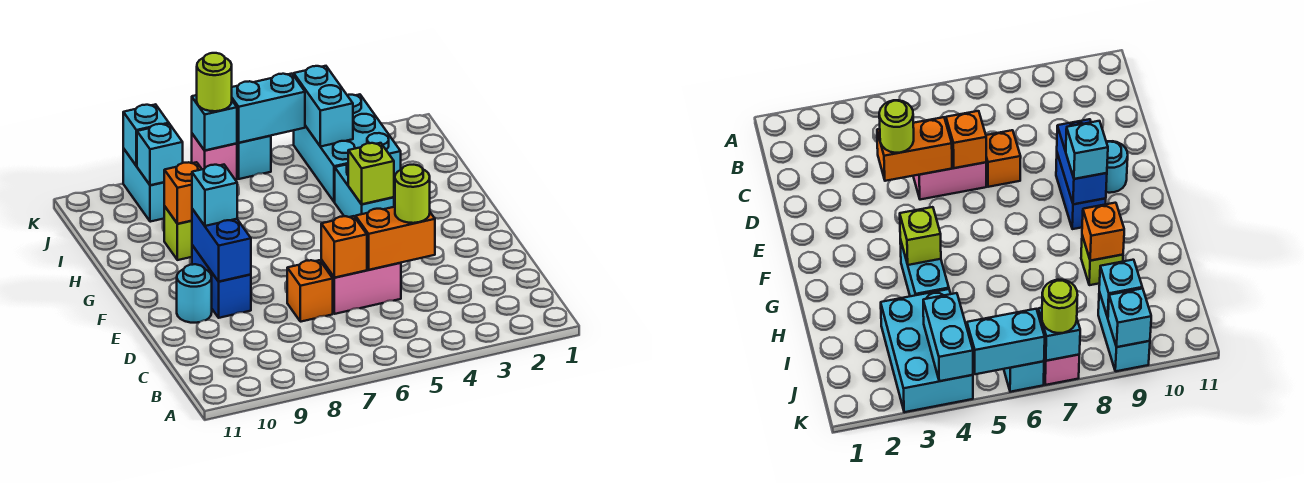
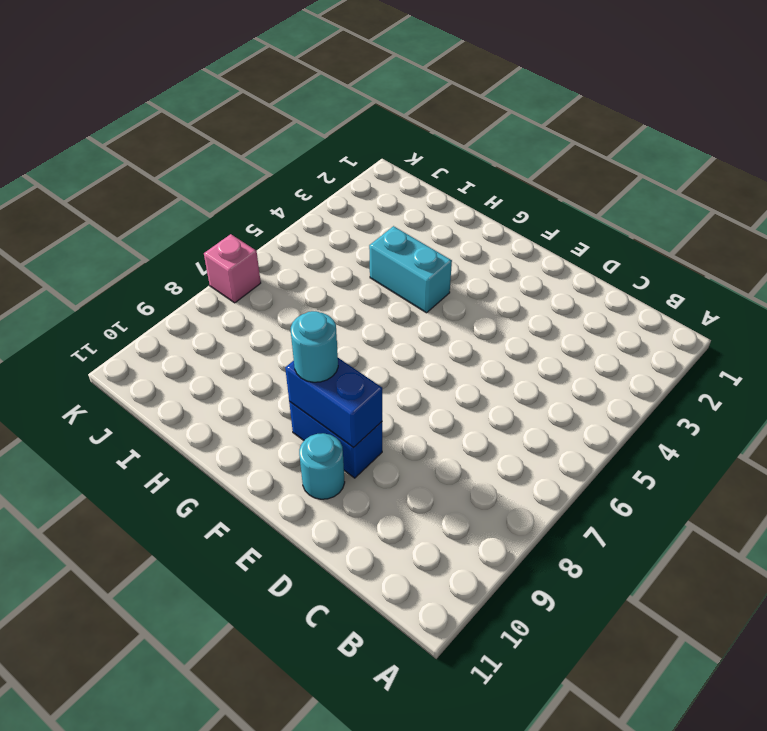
cyan round brick F9 level 3 -> cyan brick F9 level 3
none -> pink brick D5:D6 level 1
none -> orange brick D7 level 1
none -> lime brick H9 level 1

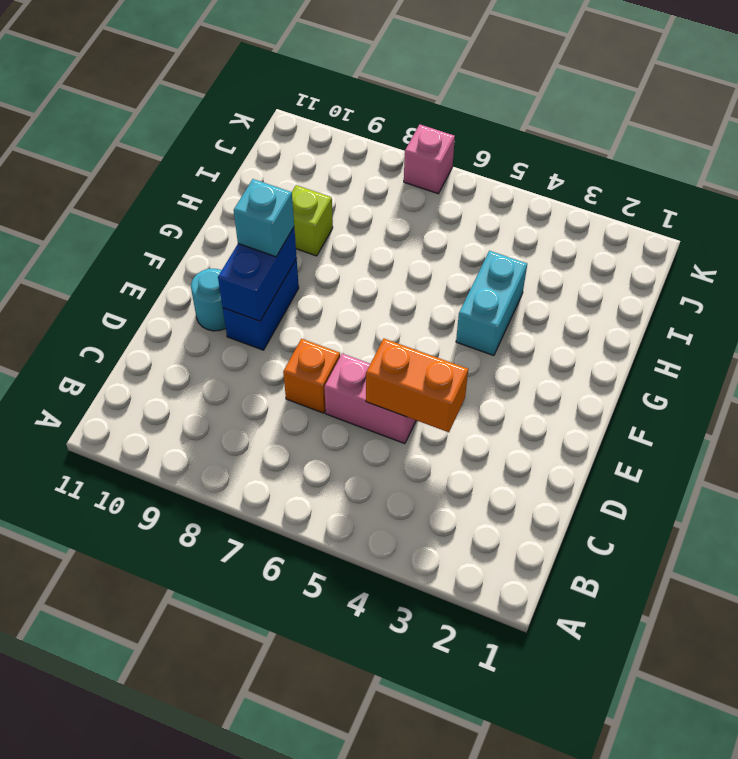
none -> cyan brick I3:K4 level 1
none -> cyan brick J9:K9 level 1
none -> cyan brick K6 level 1

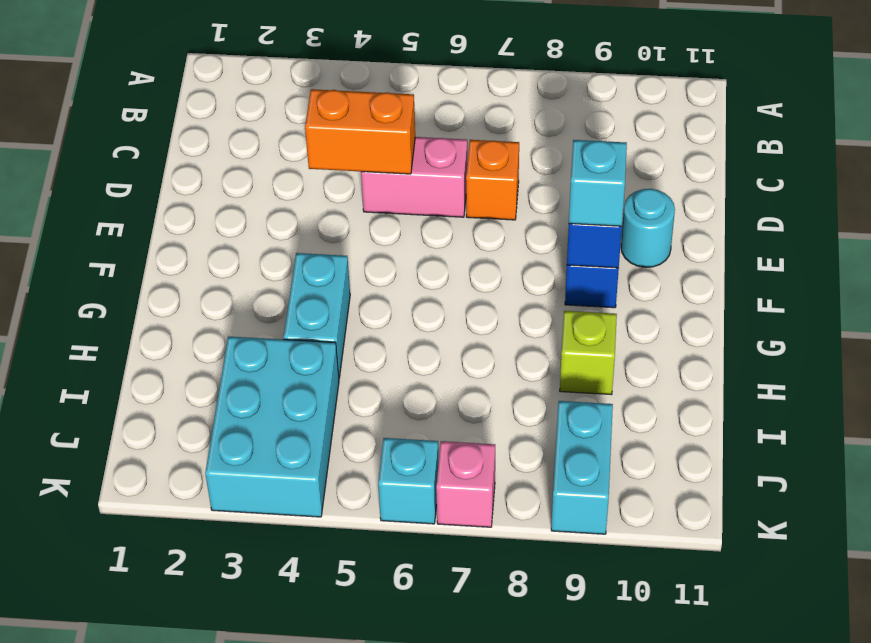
none -> orange brick D6 level 2
none -> lime brick G4 level 2
none -> orange brick H9 level 2

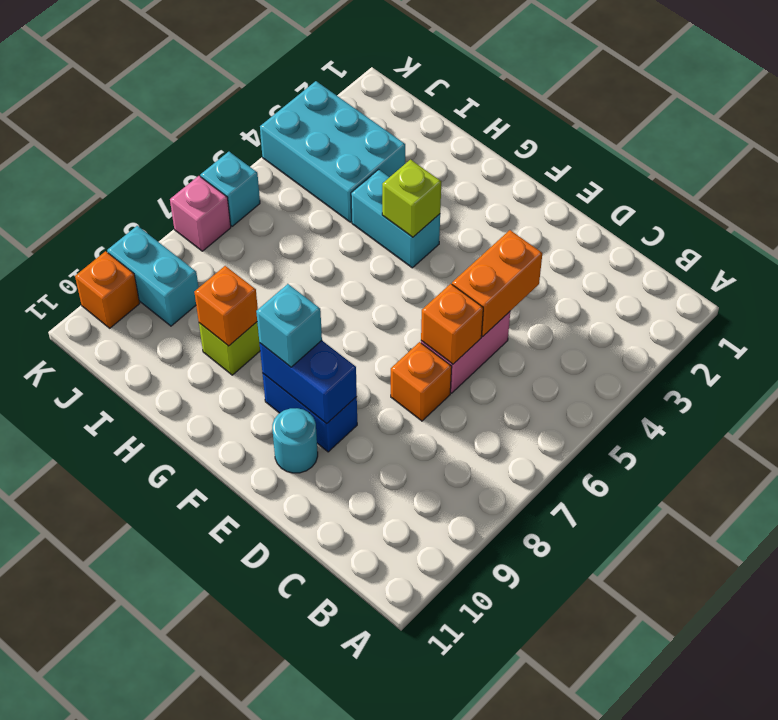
orange brick K10 level 1 -> none
none -> cyan brick J4:K4 level 2
none -> cyan brick J9 level 2
none -> cyan brick K5:K6 level 2

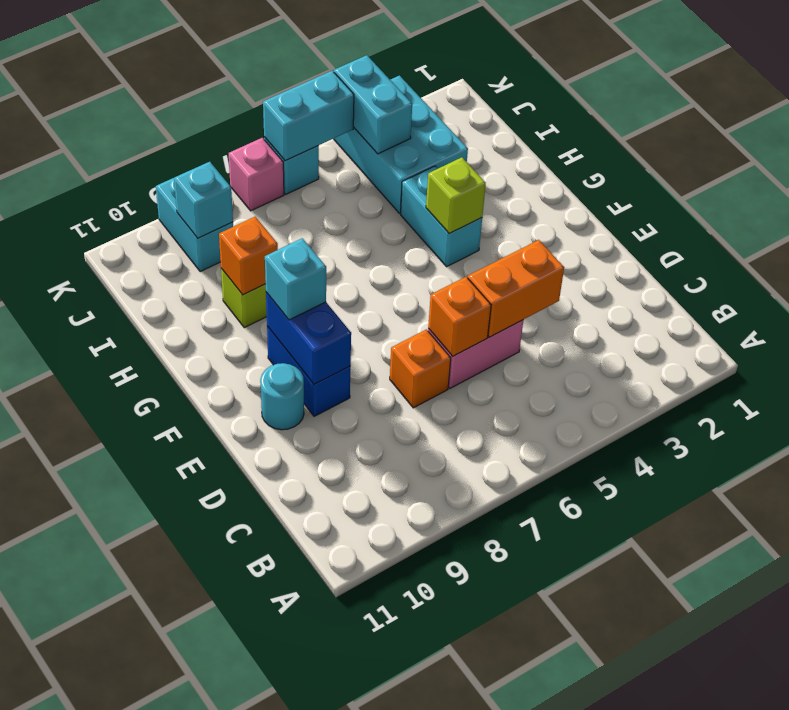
none -> cyan brick K7 level 2
none -> cyan brick K9 level 2
none -> lime round brick D4 level 3

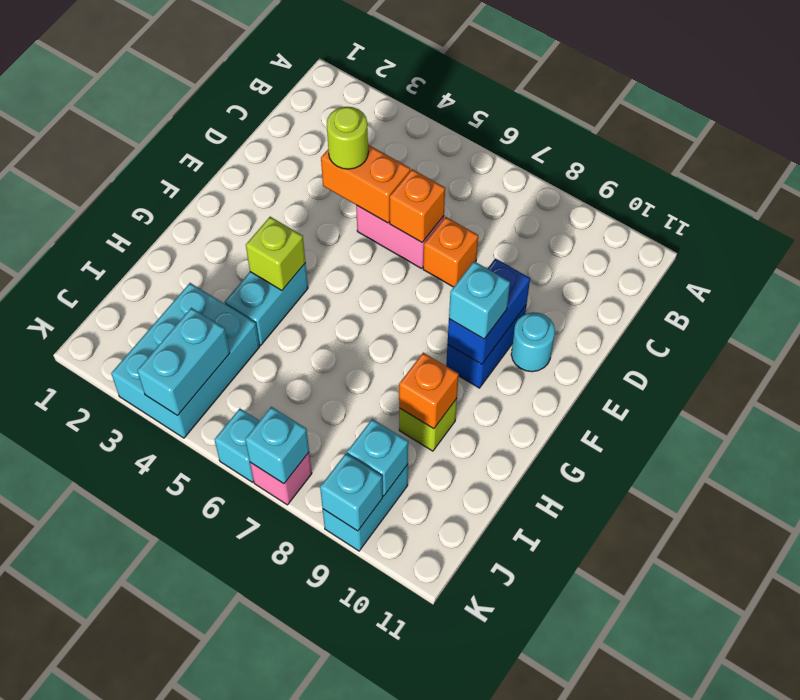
none -> cyan brick K5:K6 level 2
none -> lime round brick K7 level 3

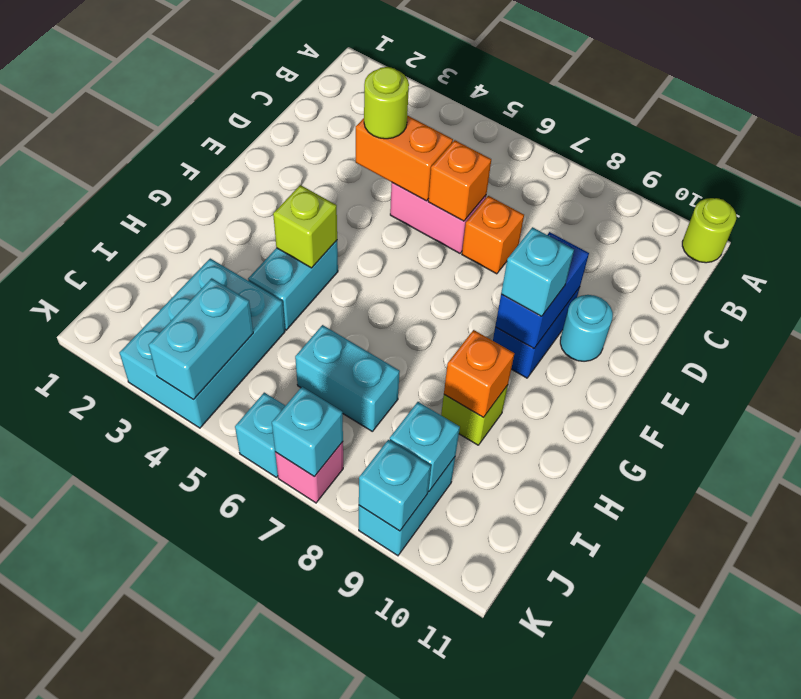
lime round brick A11 level 1 -> lime round brick K7 level 3
cyan brick I6:I7 level 1 -> cyan brick K5:K6 level 2

